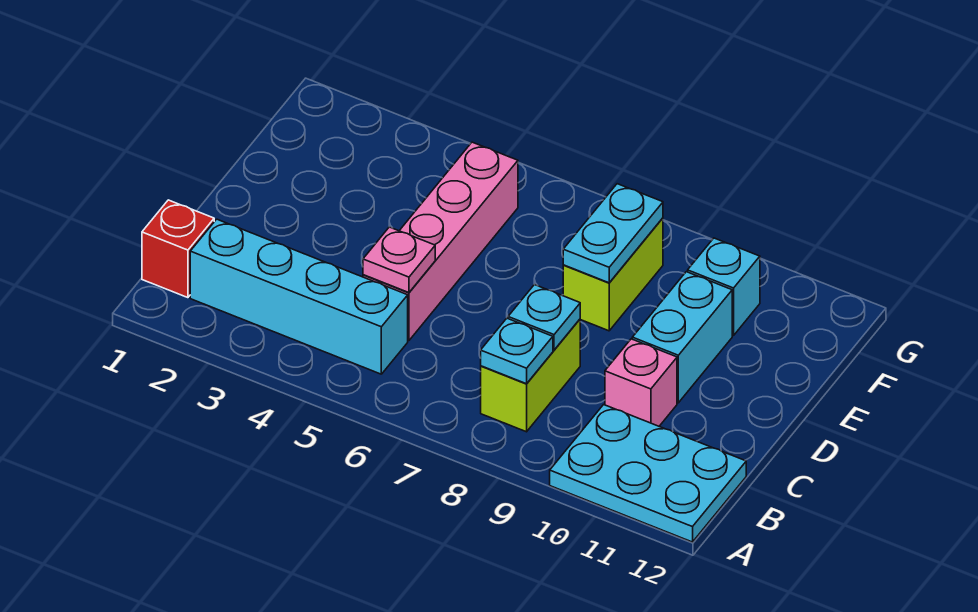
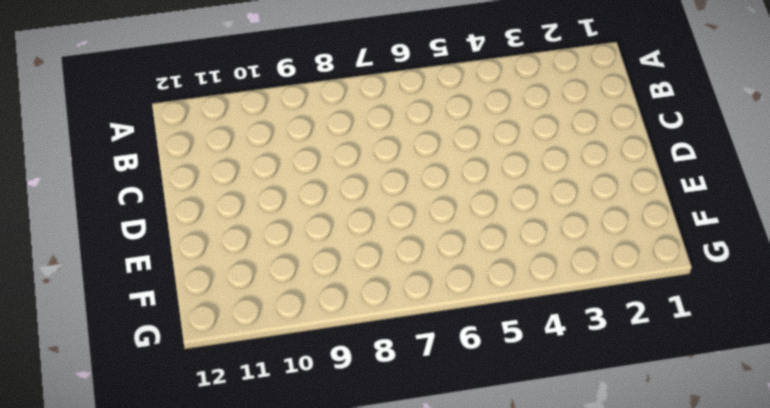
none -> cyan plate A10:B12 level 1
none -> red brick B1 level 1
none -> cyan brick B2:B5 level 1

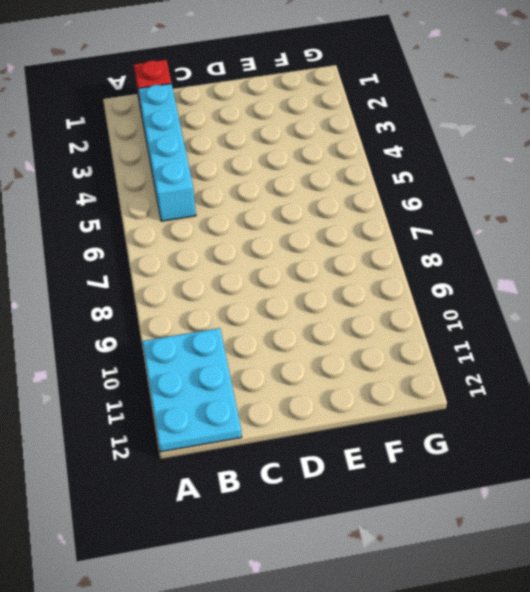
none -> lime brick B8:C8 level 1
none -> pink brick C5:F5 level 1
none -> pink brick C10 level 1

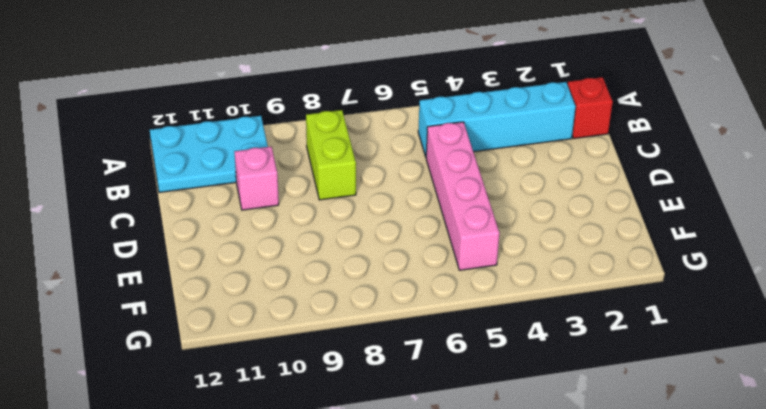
none -> cyan brick D10:E10 level 1
none -> lime brick E8:F8 level 1
none -> cyan brick F10 level 1

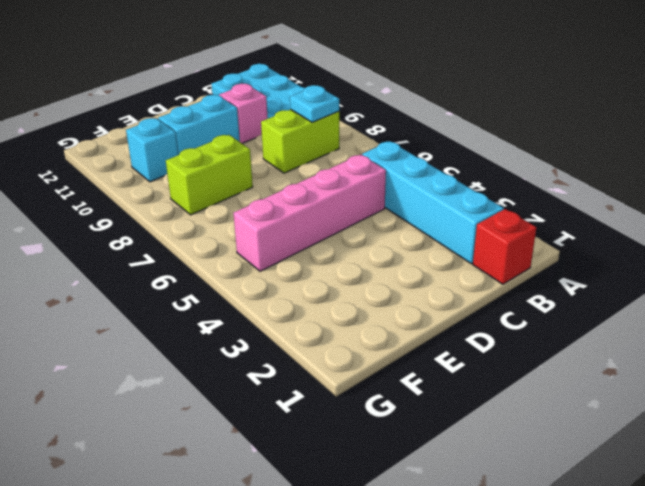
none -> pink plate C5 level 2
none -> cyan plate C8 level 2
none -> cyan plate E8:F8 level 2

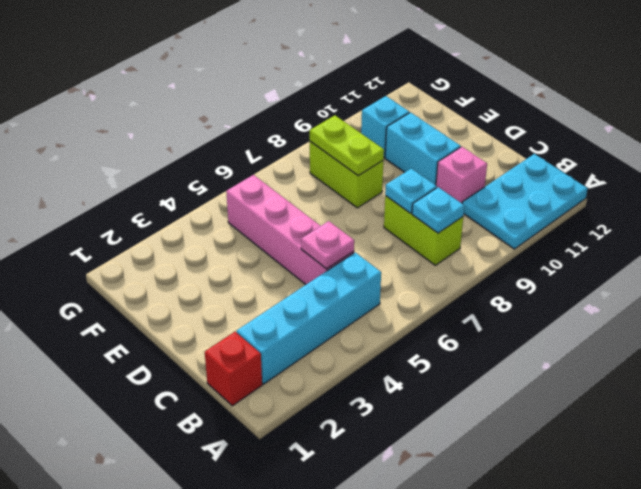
lime plate E8:F8 level 2 -> cyan plate E8:F8 level 2

